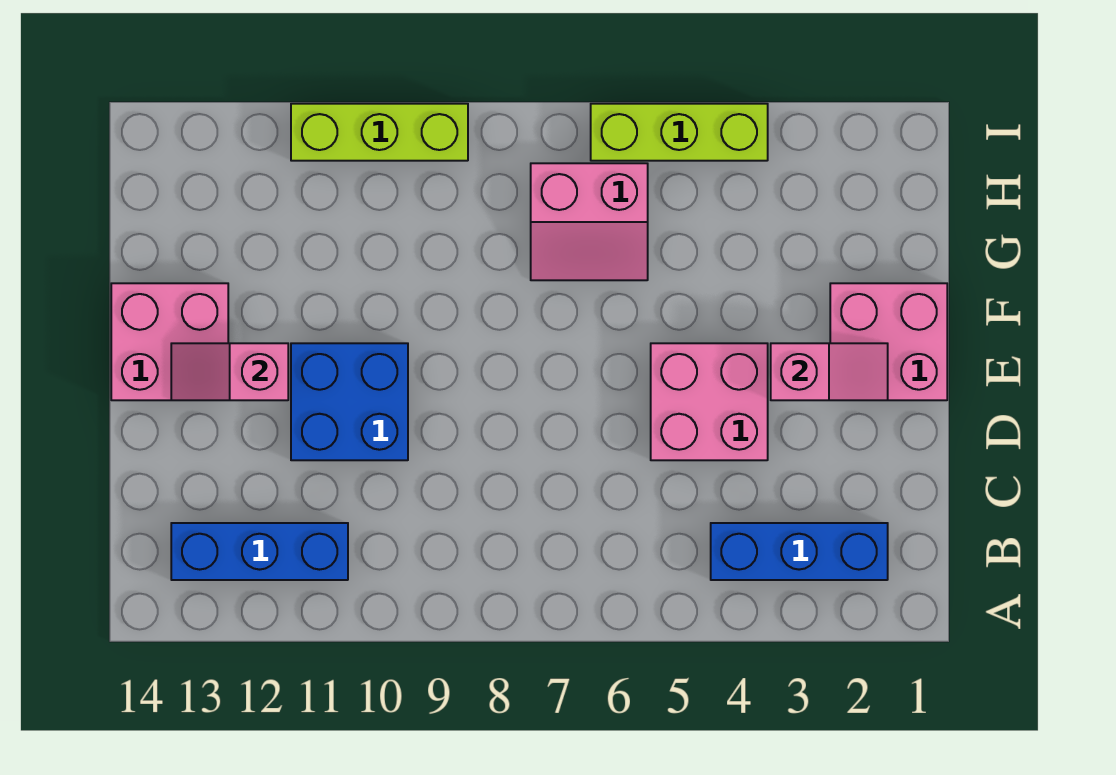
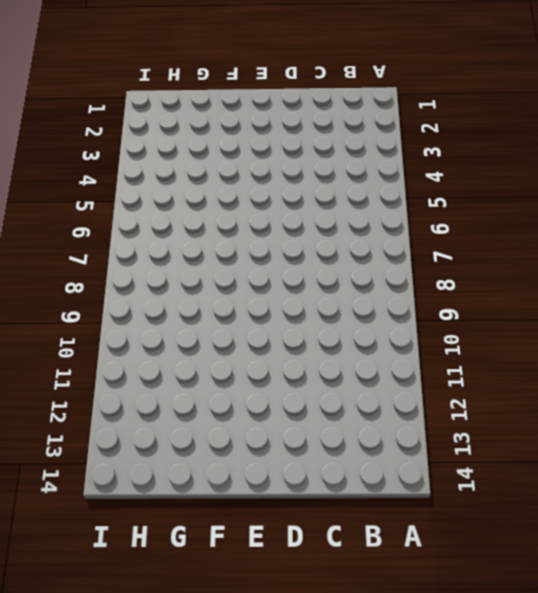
none -> blue brick B2:B4 level 1
none -> blue brick B11:B13 level 1

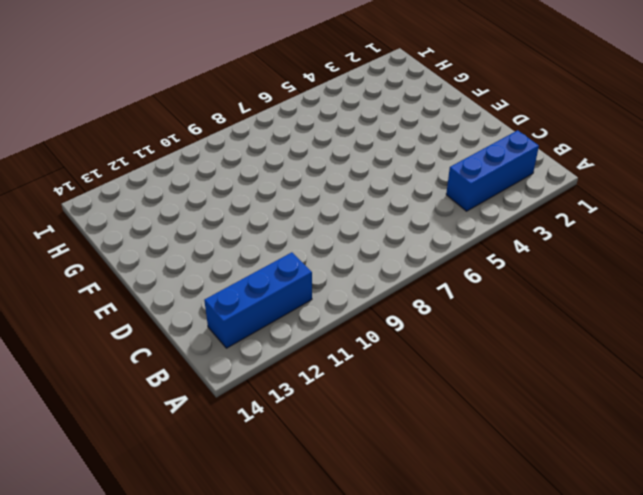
none -> pink brick D4:E5 level 1
none -> blue brick D10:E11 level 1

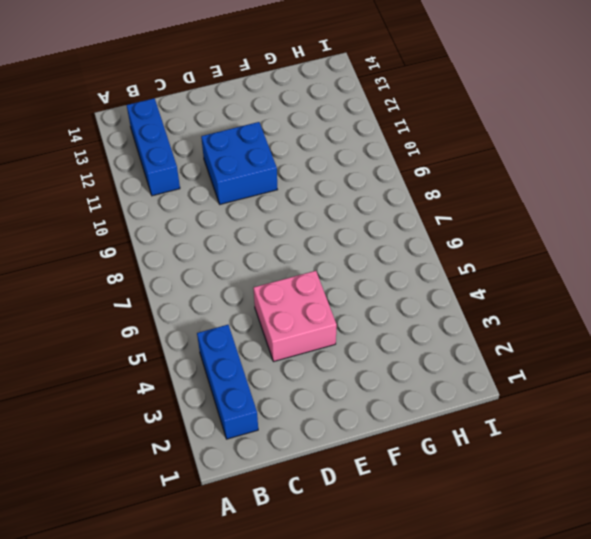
none -> pink brick E1:F2 level 1
none -> pink brick E13:F14 level 1

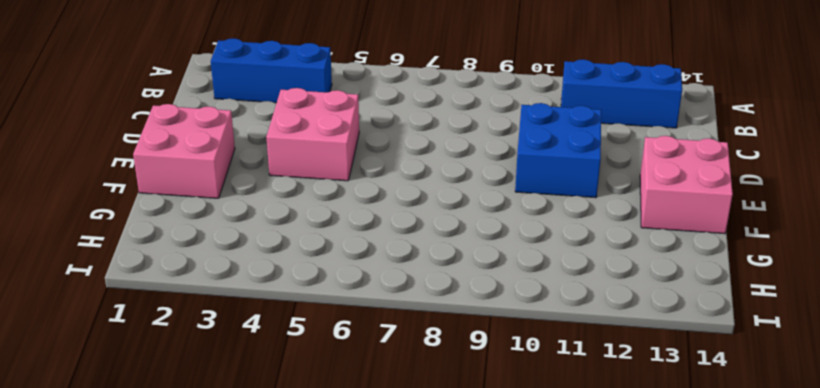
none -> pink slope G6:H7 level 1 top H
none -> lime brick I4:I6 level 1

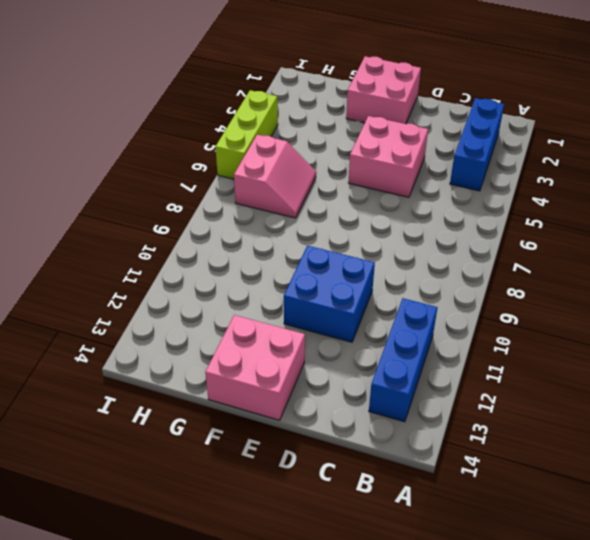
none -> lime brick I9:I11 level 1
none -> pink slope E2:E3 level 2 top 3

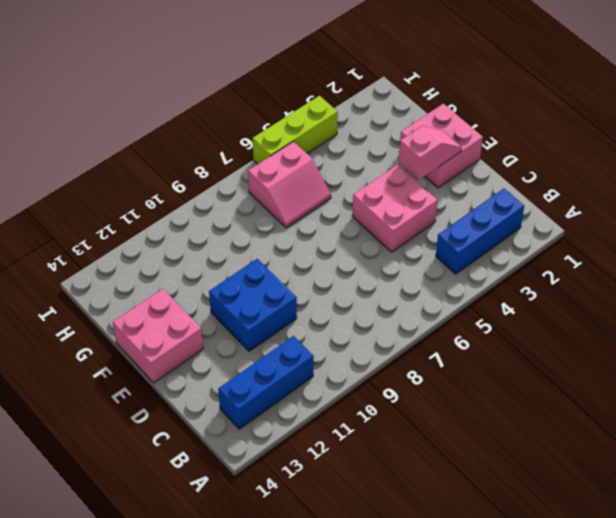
none -> lime brick I9:I11 level 1
none -> pink slope E12:E13 level 2 top 12

